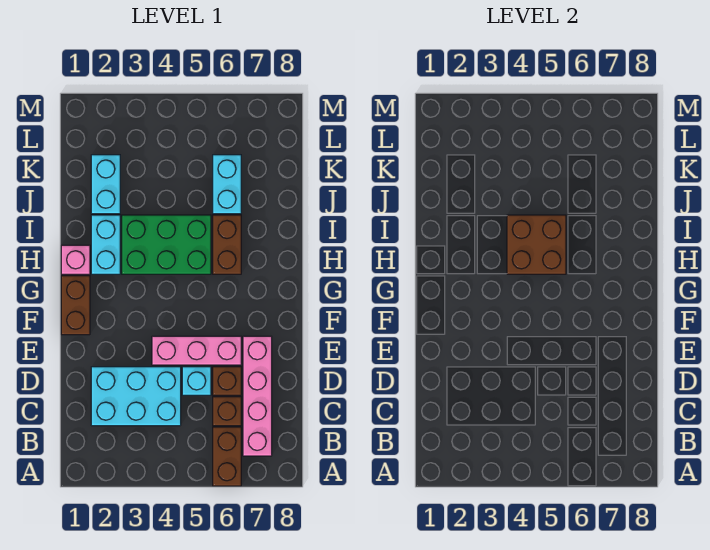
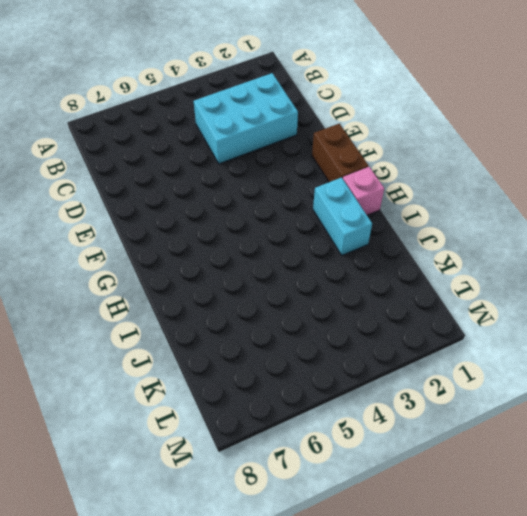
none -> brown brick A6:B6 level 1
none -> pink brick B7:E7 level 1
none -> brown brick C6 level 1

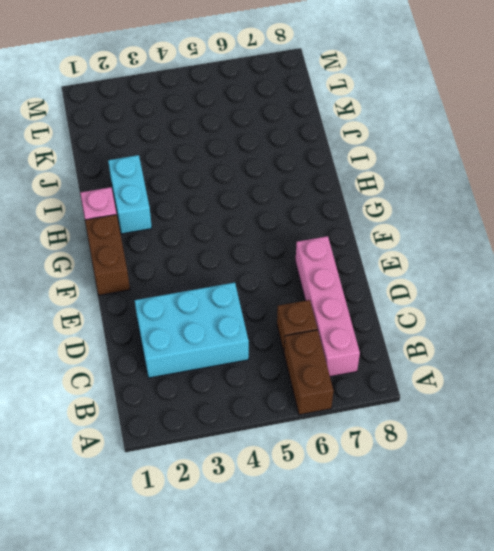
none -> cyan brick D5 level 1
none -> brown brick D6 level 1
none -> pink brick E4:E6 level 1

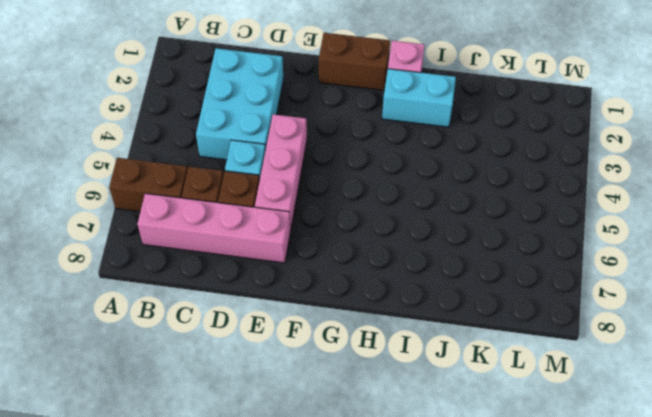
none -> green brick H3:I5 level 1
none -> brown brick H6:I6 level 1
none -> cyan brick J2:K2 level 1

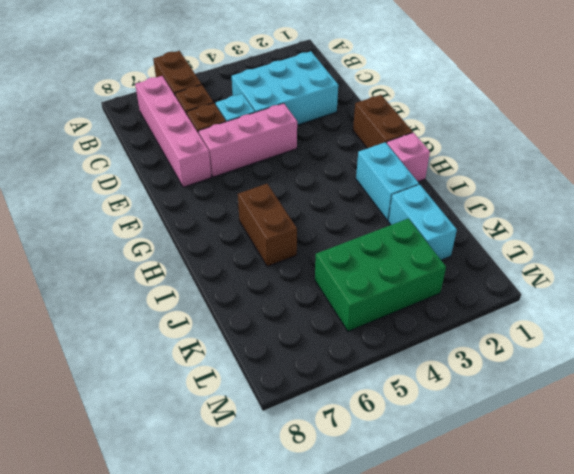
green brick K3:L5 level 1 -> green brick H3:I5 level 1
none -> cyan brick J6:K6 level 1
none -> brown brick H4:I5 level 2

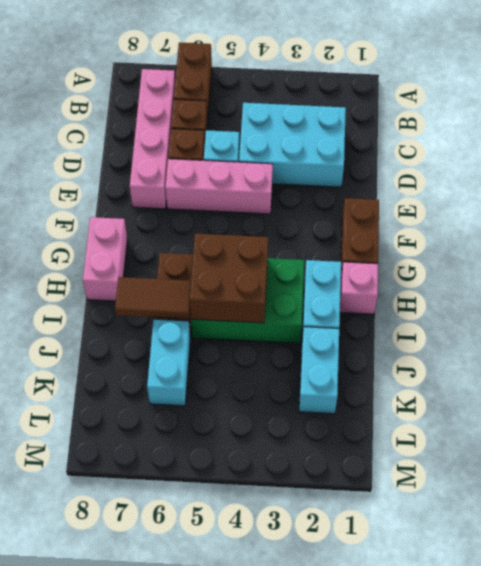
pink brick G8:H8 level 1 -> none
brown tile I6:I7 level 2 -> none

